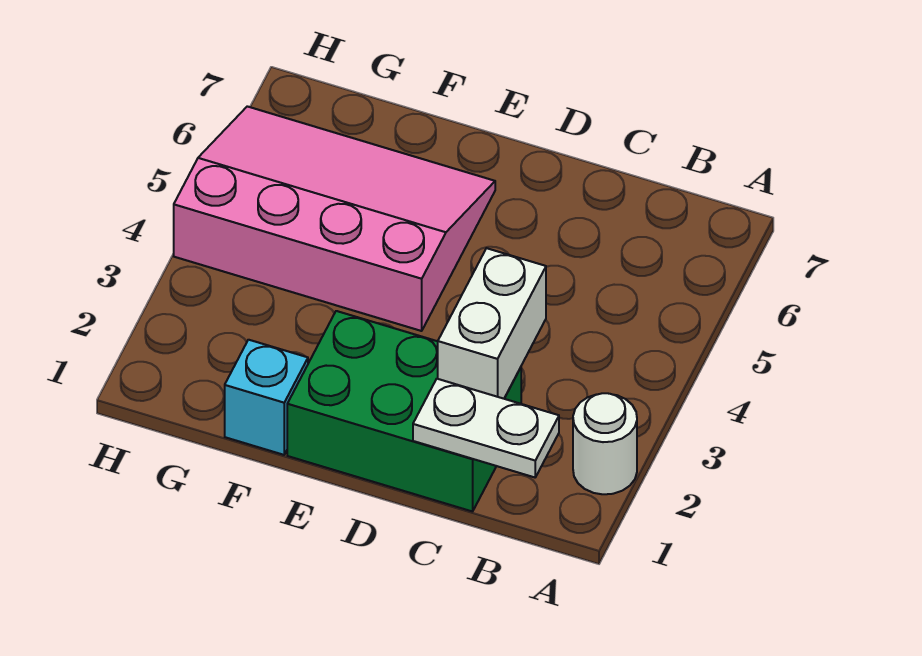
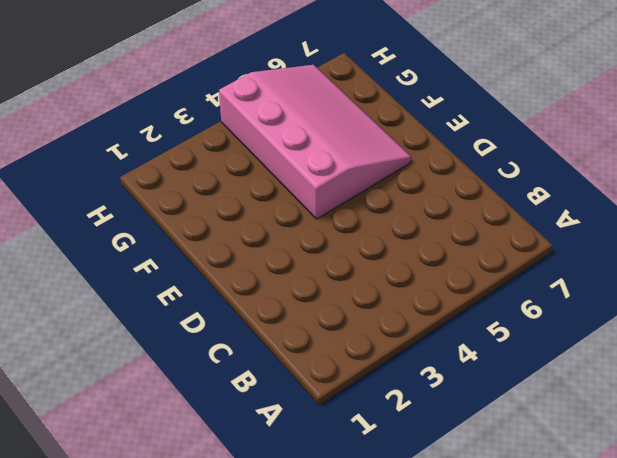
none -> white round brick A2 level 1
none -> green brick C1:E2 level 1

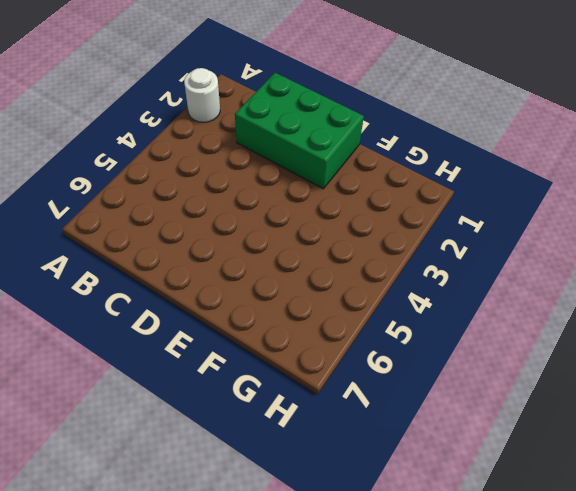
none -> pink slope E4:H6 level 1 top 4
none -> cyan brick F1 level 1

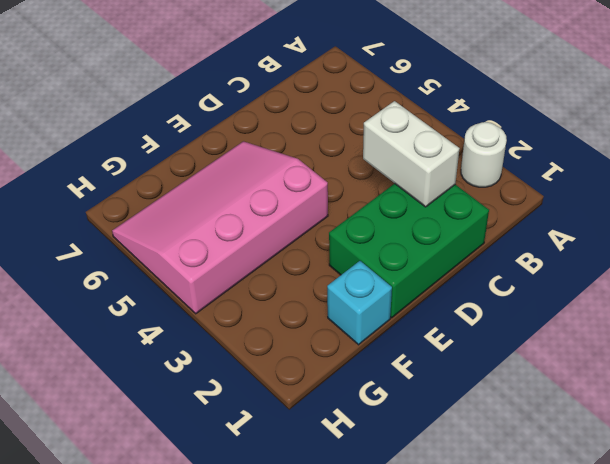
none -> white plate B1:C1 level 2

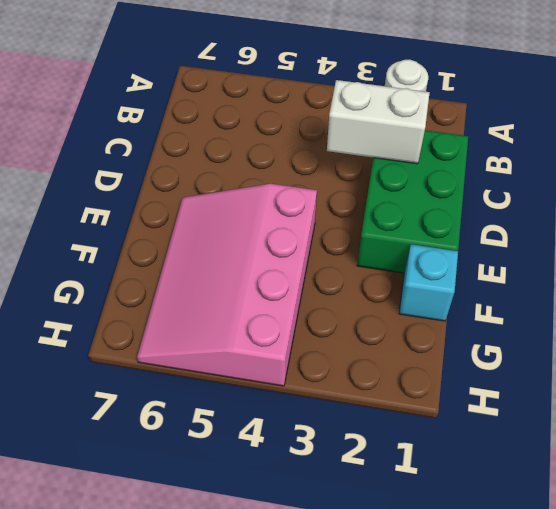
none -> white plate B1:C1 level 2

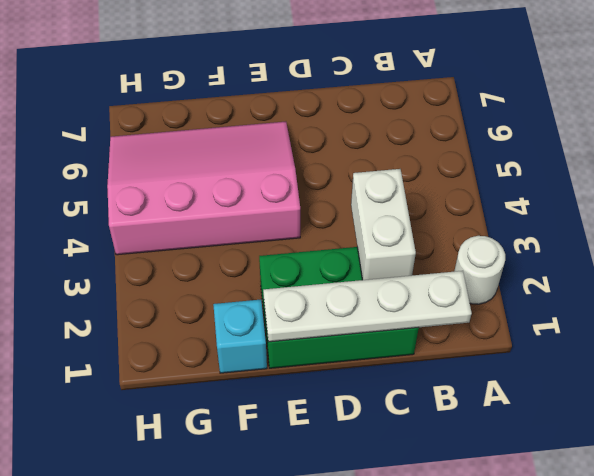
white plate B1:E1 level 2 -> white plate B1:C1 level 2

